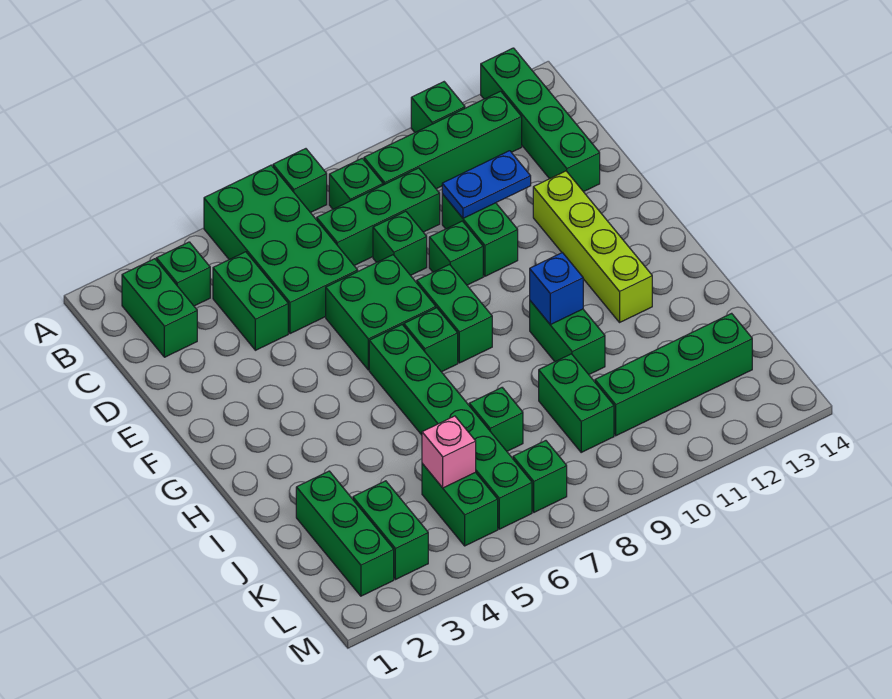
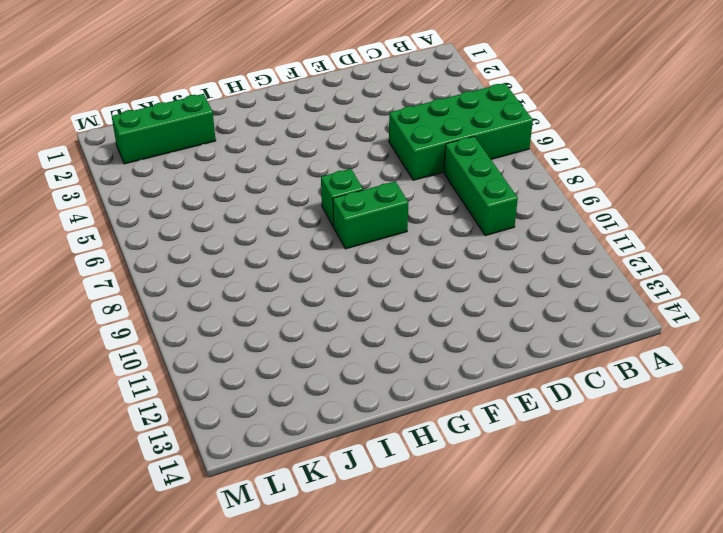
none -> green brick A7 level 1
none -> green brick A11 level 1
none -> green brick A13:D13 level 1

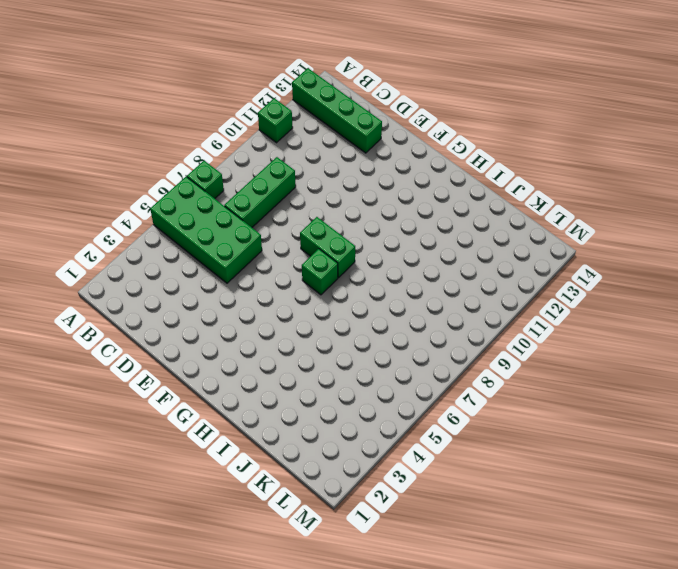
none -> green brick B2:C2 level 1
none -> green brick B3 level 1
none -> green brick B8 level 1

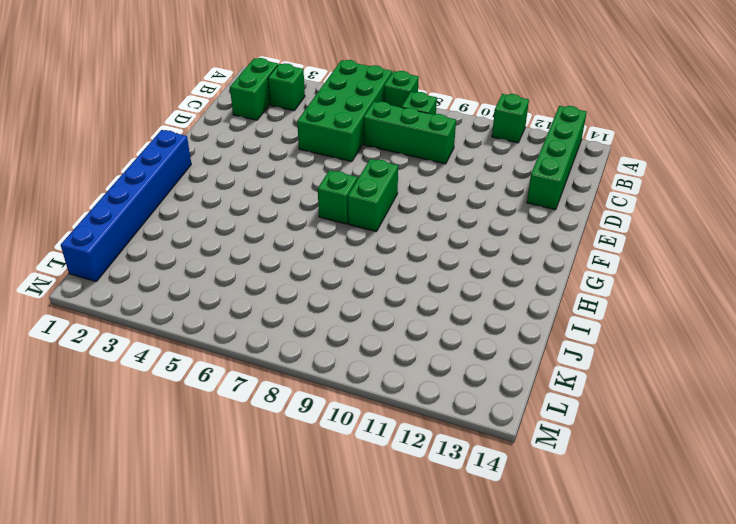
blue brick G1:L1 level 1 -> none
none -> green brick B9:B12 level 1
none -> green brick C4:D4 level 1
none -> green brick D8 level 1

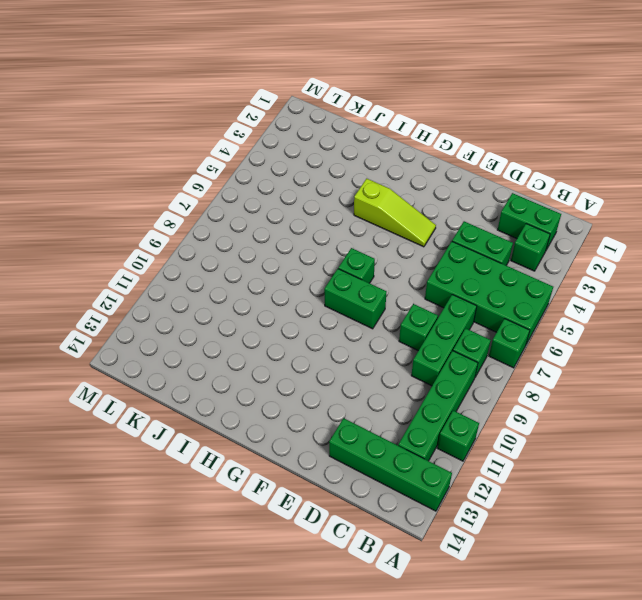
lime slope F4:H4 level 1 top H -> none
none -> green brick D10:E10 level 1
none -> green brick E6:F7 level 1
none -> green brick E9 level 1

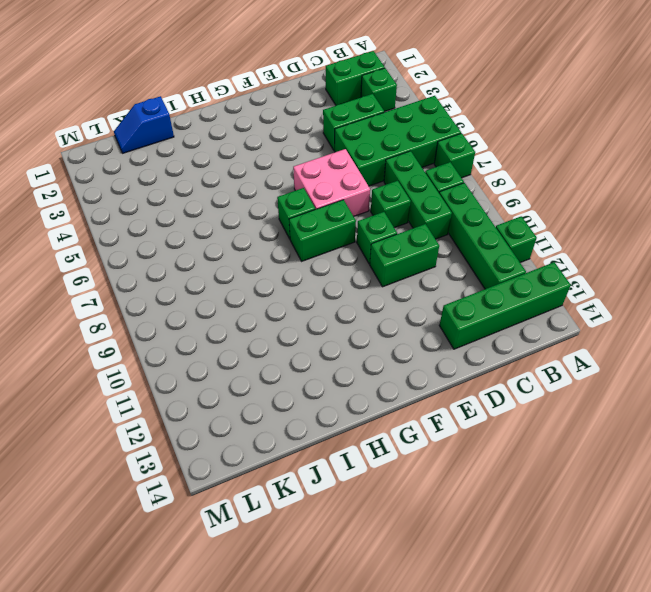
pink brick E6:F7 level 1 -> green brick E6:F7 level 1
blue slope J1:K1 level 1 top J -> none
none -> lime brick E12:H12 level 1
none -> green brick G6:L6 level 1
none -> green brick H10:I10 level 1

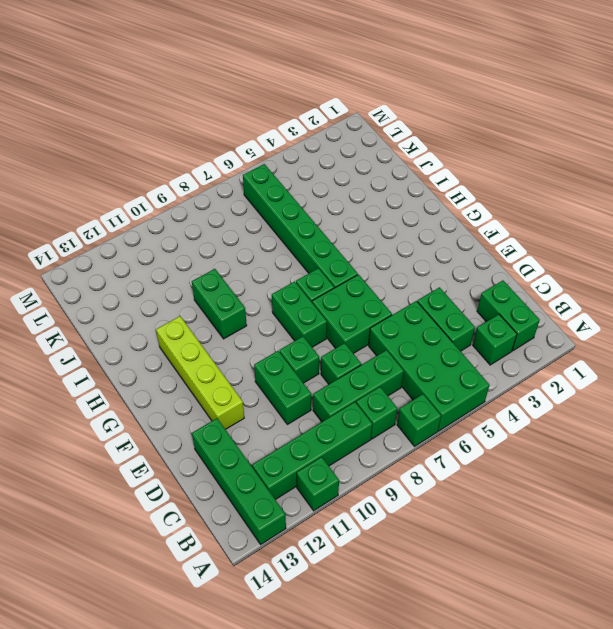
none -> green brick J2:L2 level 1
none -> green brick J7 level 1
none -> green brick J9:K9 level 1

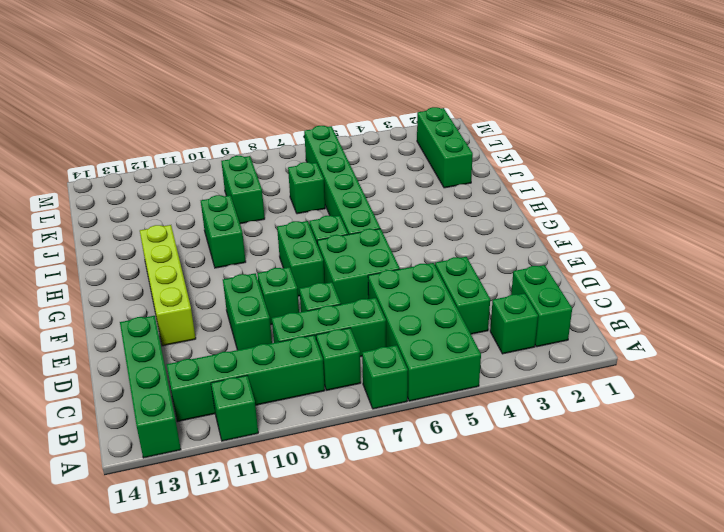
none -> green brick K3:L3 level 1
none -> green brick K5:L5 level 1
none -> green brick K10:K13 level 1

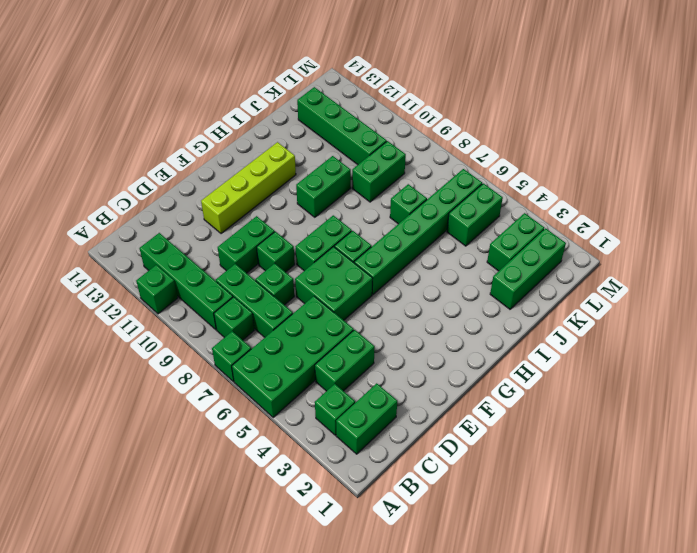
none -> green brick A13:D13 level 1
none -> green brick L7 level 1
none -> blue plate D10:D11 level 2

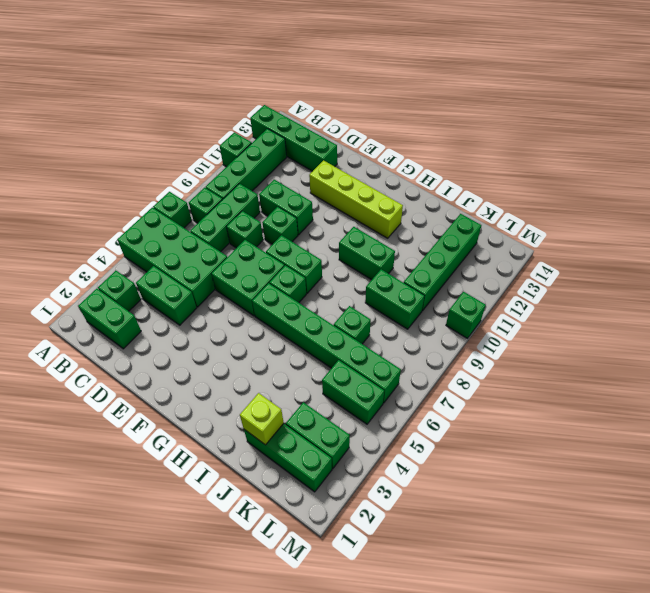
lime brick J2 level 2 -> none
green brick M10 level 1 -> green brick L7 level 1
none -> blue plate D10:D11 level 2
none -> blue brick H10 level 2
none -> pink brick K5 level 2

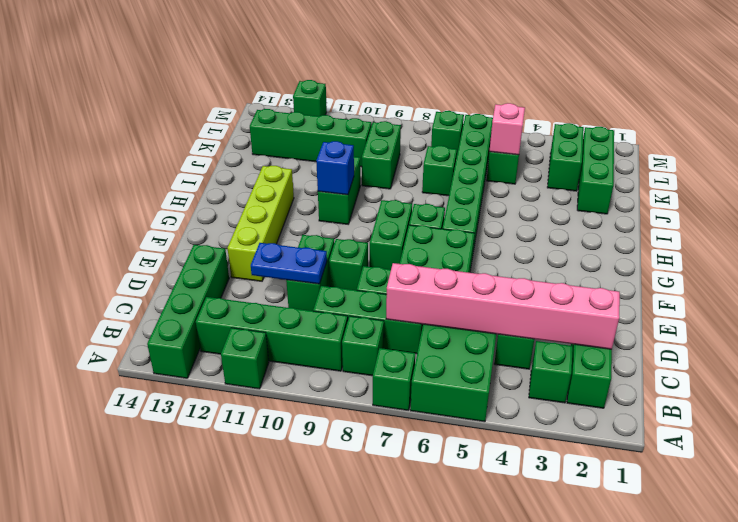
pink brick C2:C7 level 2 -> none
green brick M12 level 1 -> none

